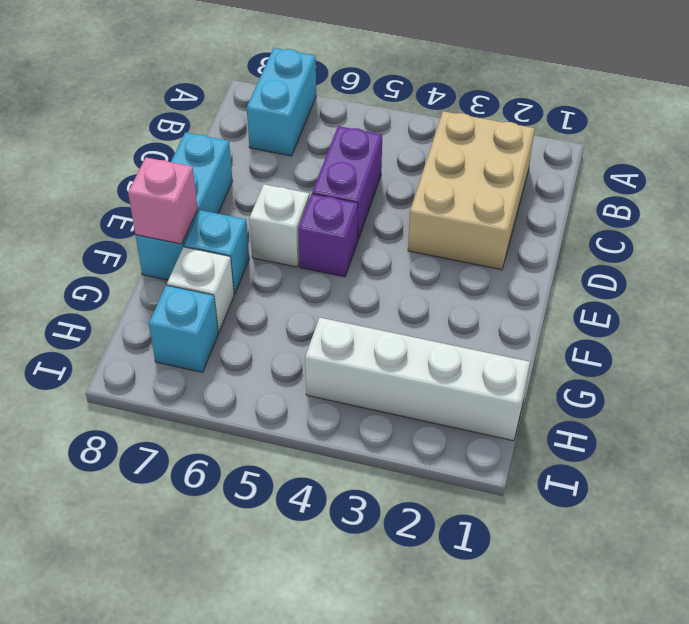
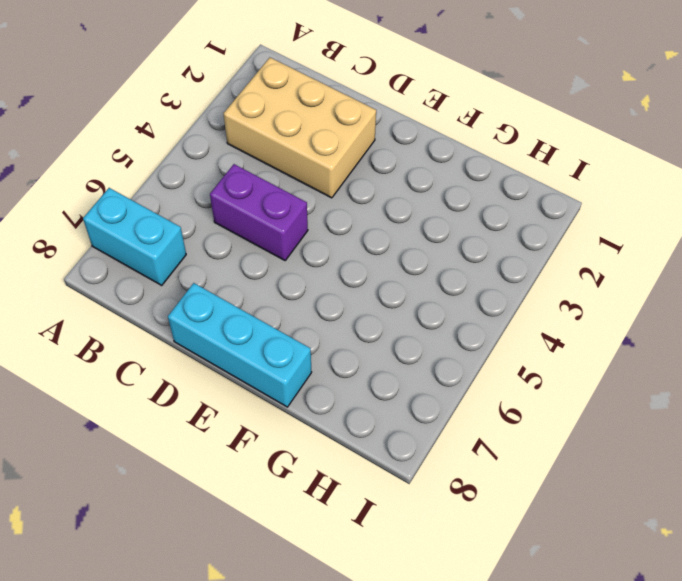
none -> purple brick E5 level 1
none -> white brick E6 level 1

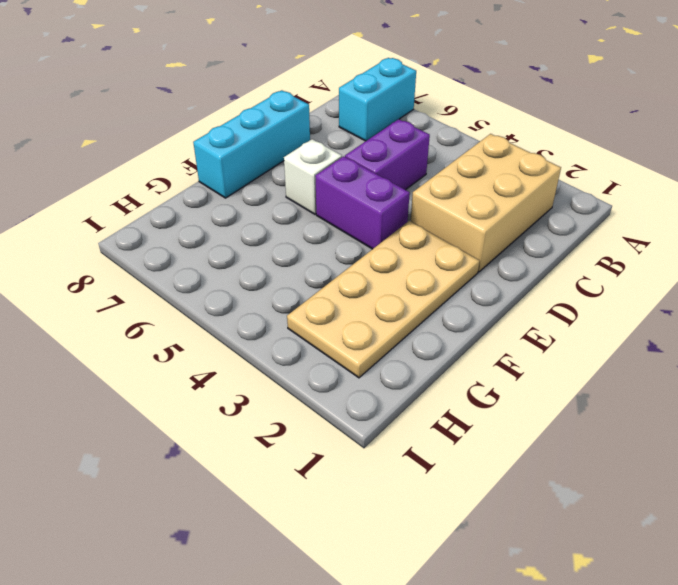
tan plate E2:H3 level 1 -> white brick H1:H4 level 1
purple brick E4:E5 level 1 -> purple brick E5 level 1
none -> cyan brick F7 level 1
none -> white brick G7 level 1

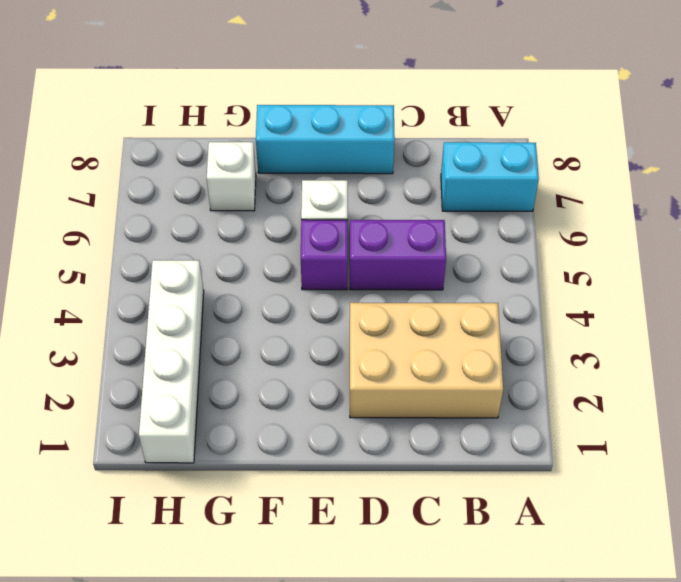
none -> cyan brick F7 level 1
none -> cyan brick H7 level 1

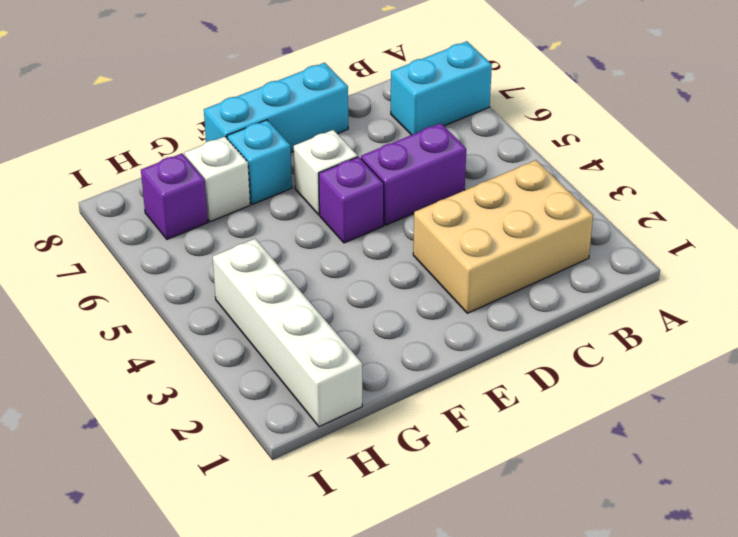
purple brick H7 level 1 -> cyan brick H7 level 1
none -> pink brick F8 level 2

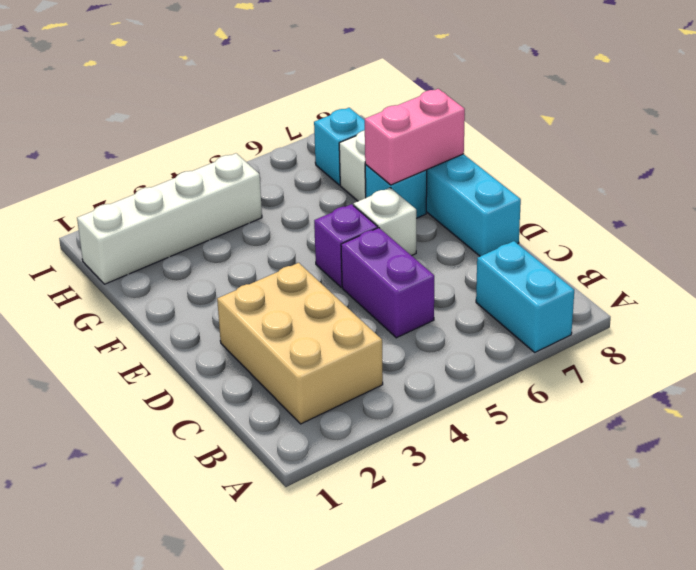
pink brick F7:F8 level 2 -> pink brick F8 level 2

